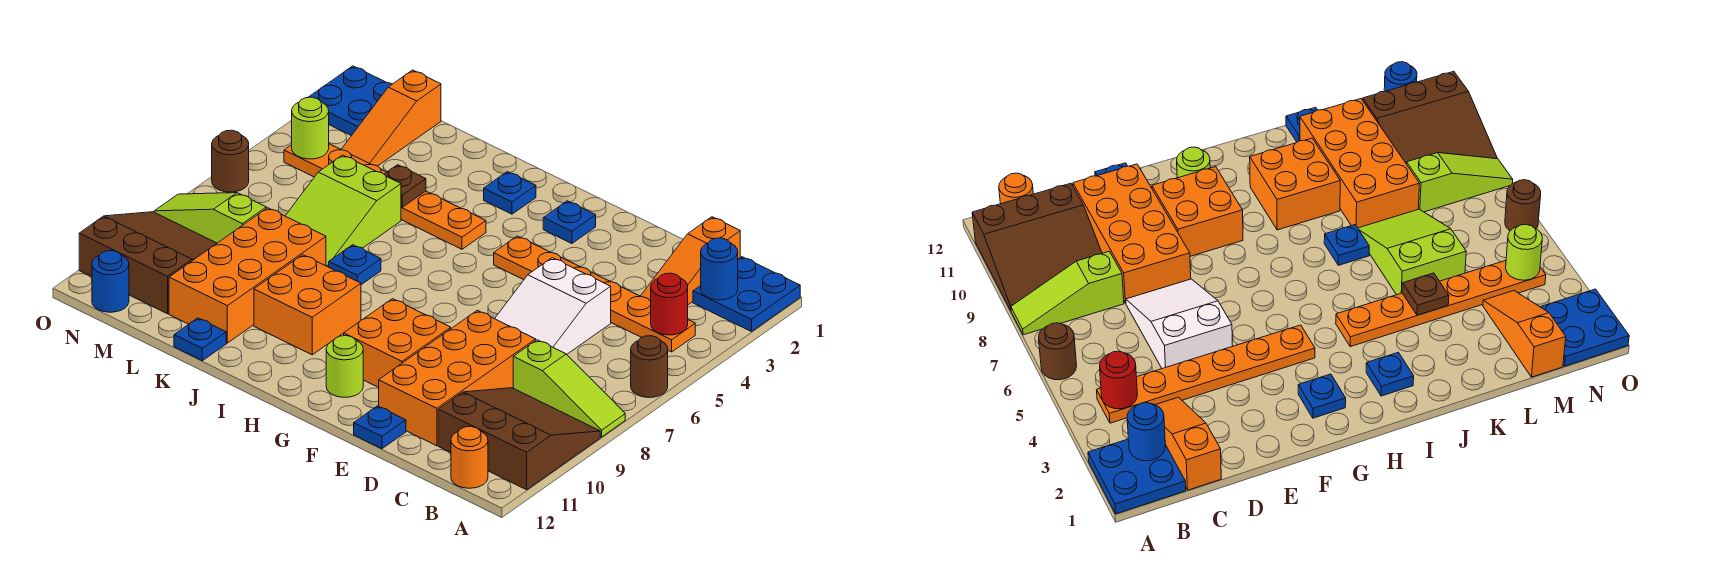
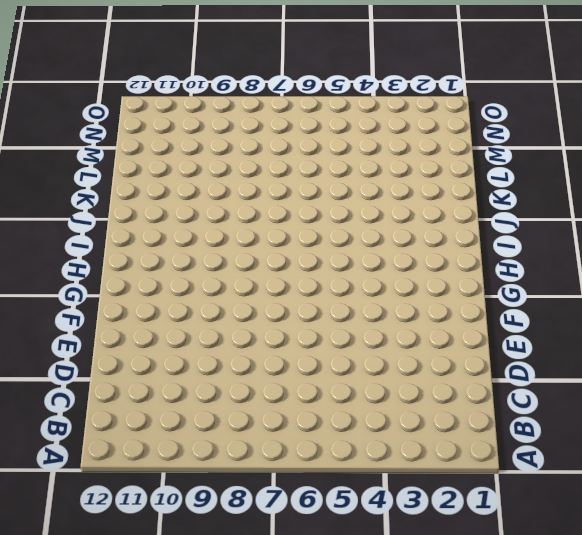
none -> blue plate A1:B2 level 1
none -> brown round brick A6 level 1
none -> lime slope A8:C8 level 1 top C
none -> brown slope A9:C11 level 1 top 11

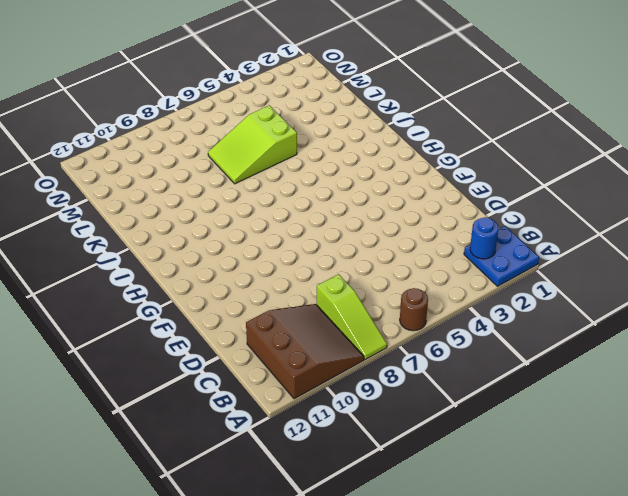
none -> orange plate B4:G4 level 1
none -> orange round brick B12 level 1
none -> orange slope C1:C3 level 1 top 1
none -> white slope D5:E7 level 1 top 5

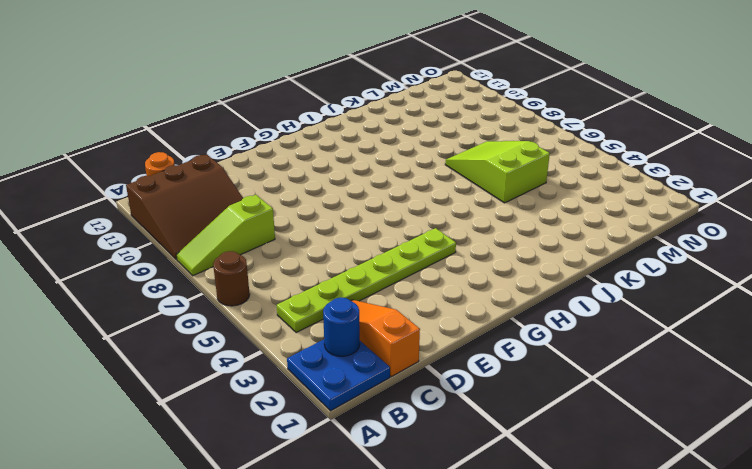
lime plate B4:G4 level 1 -> orange plate B4:G4 level 1
none -> white slope D5:E7 level 1 top 5
none -> orange brick D8:E11 level 1
none -> blue plate E12 level 1
none -> orange brick F9:G10 level 1

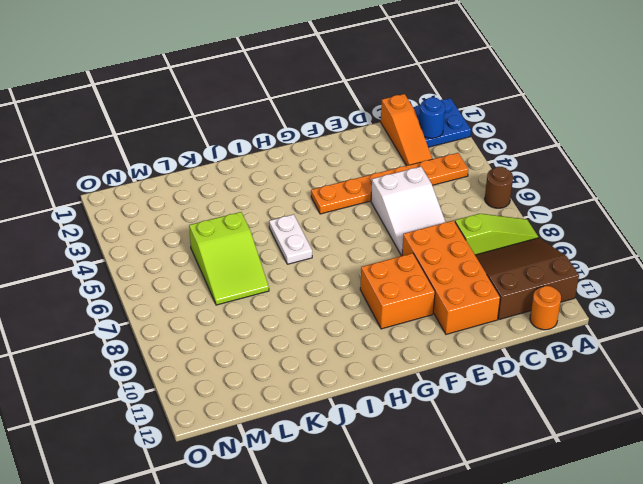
white plate I5:I6 level 1 -> none
none -> blue plate E12 level 1
none -> blue plate G2 level 1
none -> lime round brick G11 level 1
none -> blue plate I2 level 1

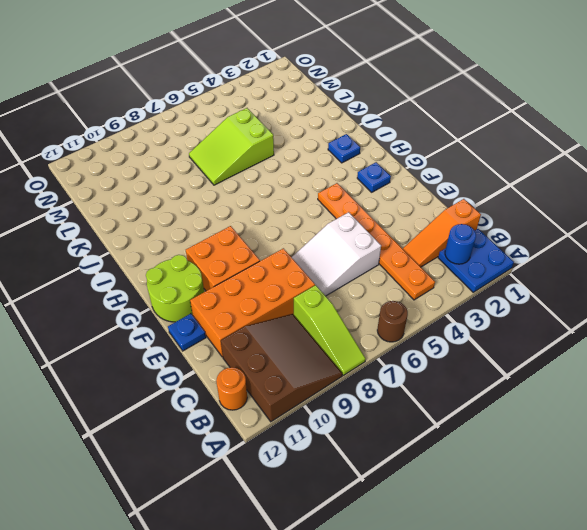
lime round brick F11:G12 level 1 -> lime round brick G11 level 1
none -> orange plate I4:N4 level 1
none -> orange brick I9:J10 level 1
none -> blue plate J7 level 1
none -> orange brick K8:L11 level 1

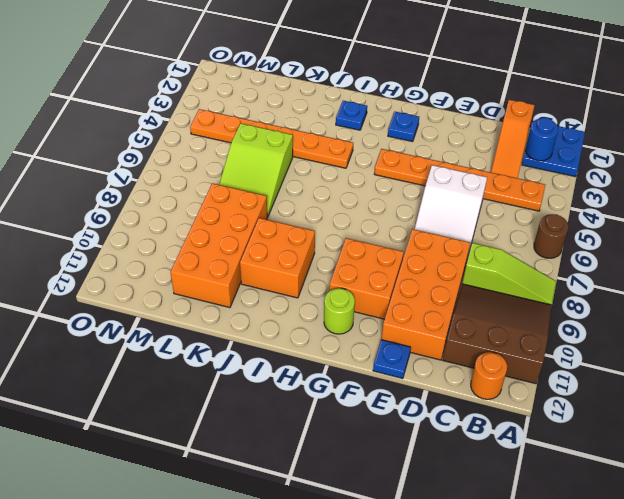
none -> blue plate J7 level 1
none -> blue plate K12 level 1
none -> orange slope M1:M3 level 1 top 1
none -> lime slope M8:O8 level 1 top M

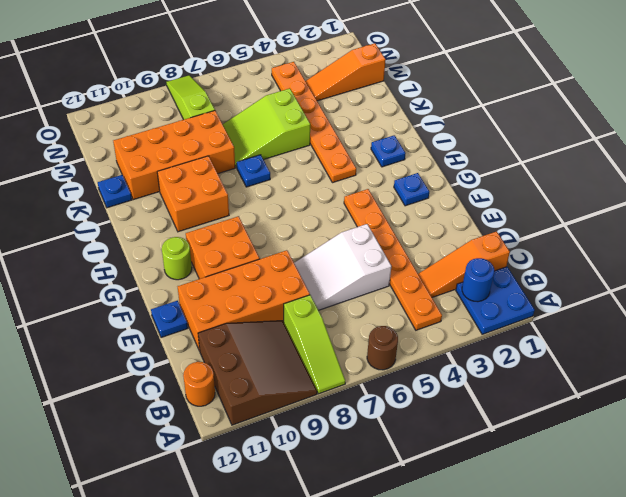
none -> brown slope M9:O11 level 1 top 11
none -> blue plate N1:O2 level 1
none -> blue round brick N12 level 1
none -> brown round brick O6 level 1

